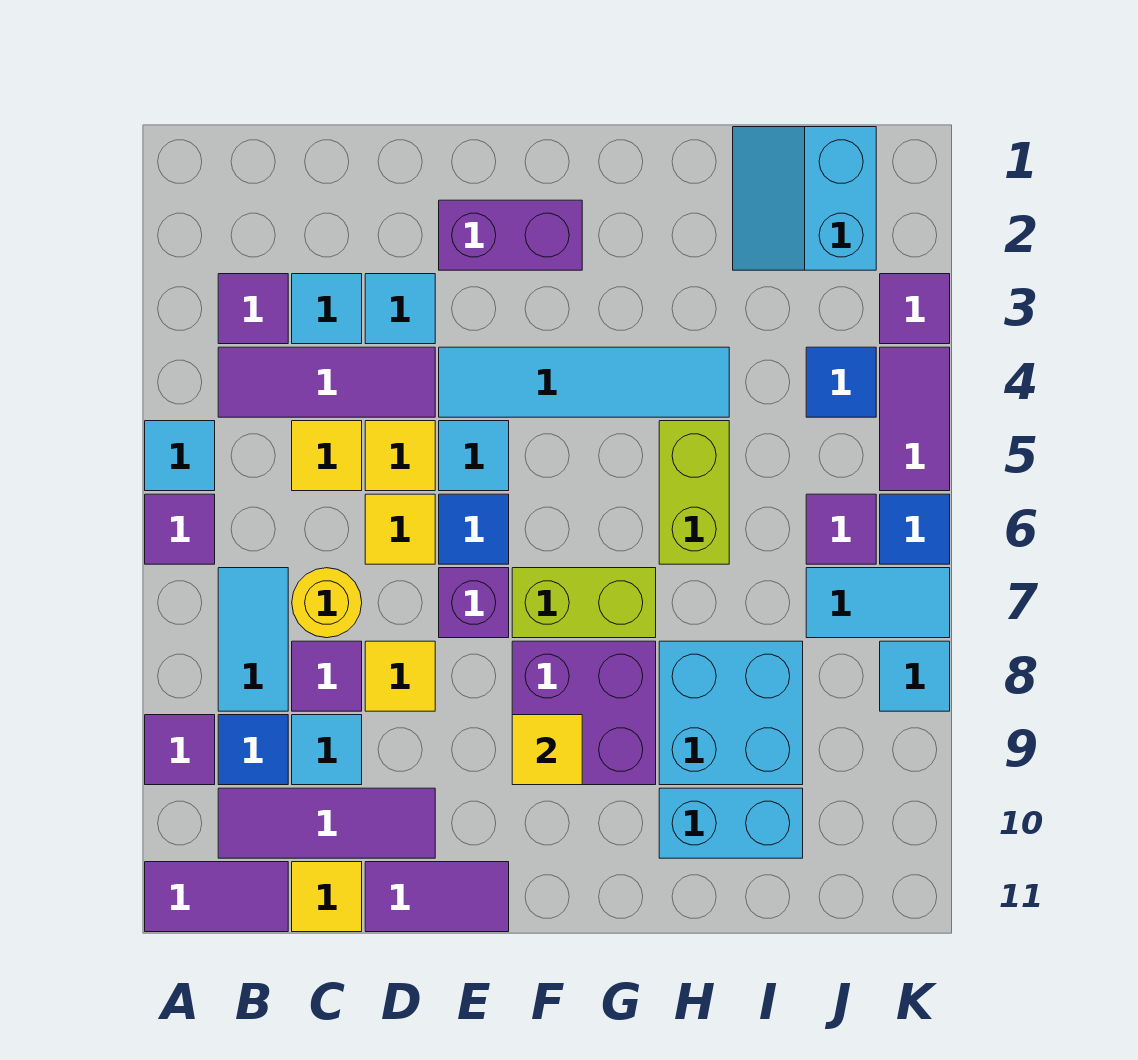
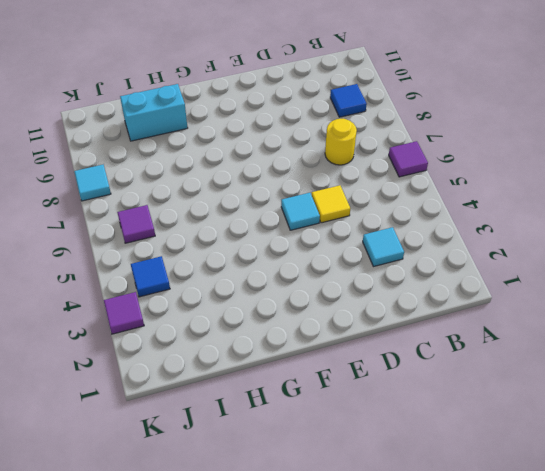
none -> cyan tile A5 level 1
none -> purple tile A9 level 1
none -> purple tile A11:B11 level 1
none -> purple tile B3 level 1

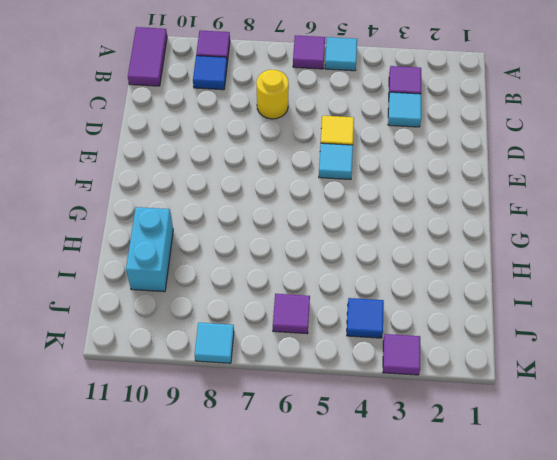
none -> purple tile B4:D4 level 1
none -> cyan tile B7:B8 level 1
none -> purple tile B10:D10 level 1
none -> yellow tile C5 level 1

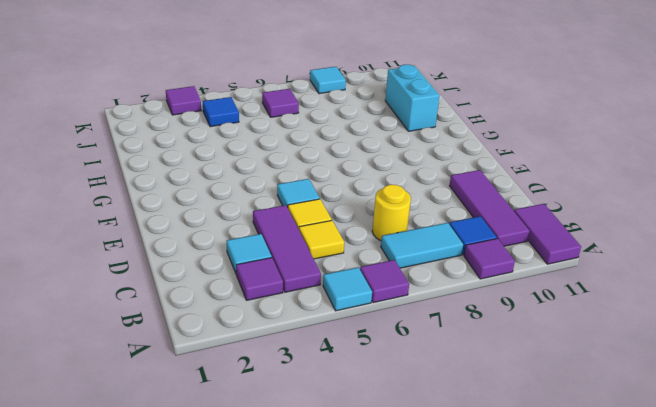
none -> purple tile C8 level 1
none -> cyan tile C9 level 1
none -> yellow tile C11 level 1
none -> cyan tile D3 level 1

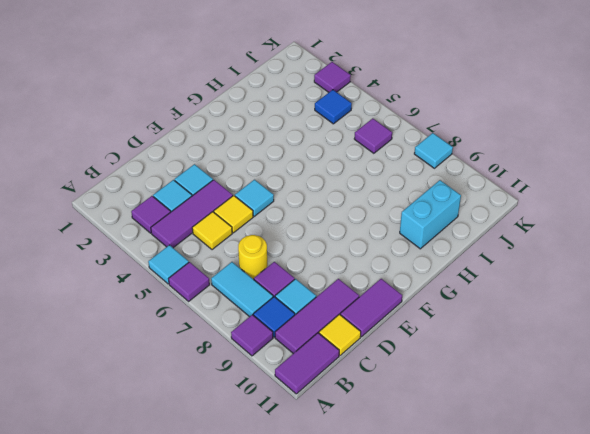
none -> yellow tile D6 level 1
none -> yellow tile D8 level 1
none -> purple brick E2:F2 level 1
none -> cyan tile E4:H4 level 1

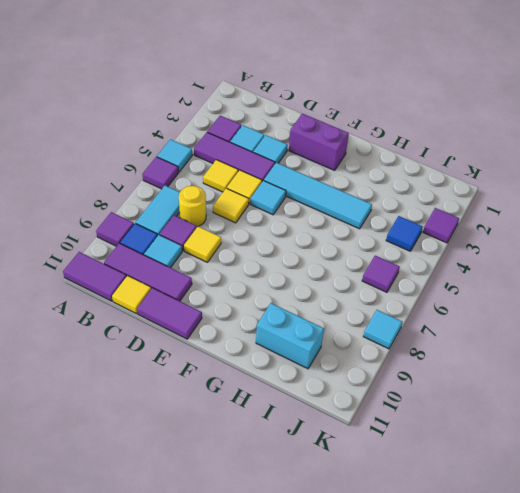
none -> blue tile E6 level 1
none -> purple brick E7 level 1
none -> lime brick F7:G7 level 1
none -> purple brick F8:G9 level 1

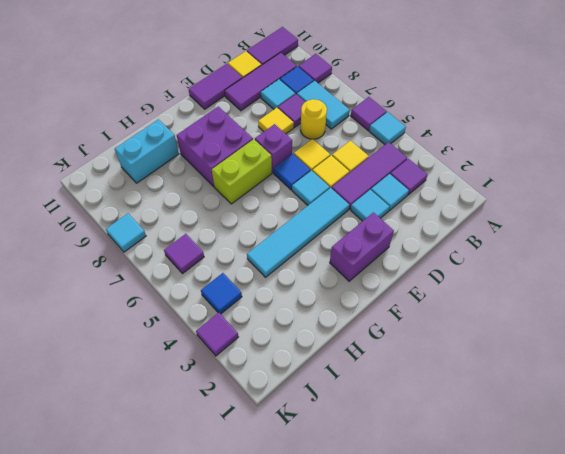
none -> lime brick H5:H6 level 1
none -> cyan brick H8:I9 level 1
none -> cyan slope I1:J2 level 1 top J
none -> cyan tile J7:K7 level 1

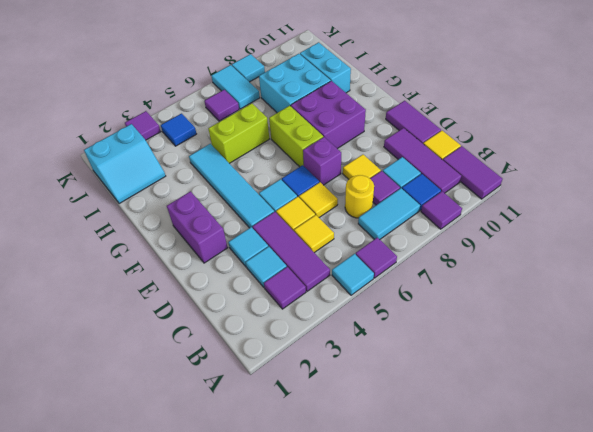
none -> purple tile K4:K5 level 1
none -> blue tile K6 level 1
none -> yellow tile F9 level 2

